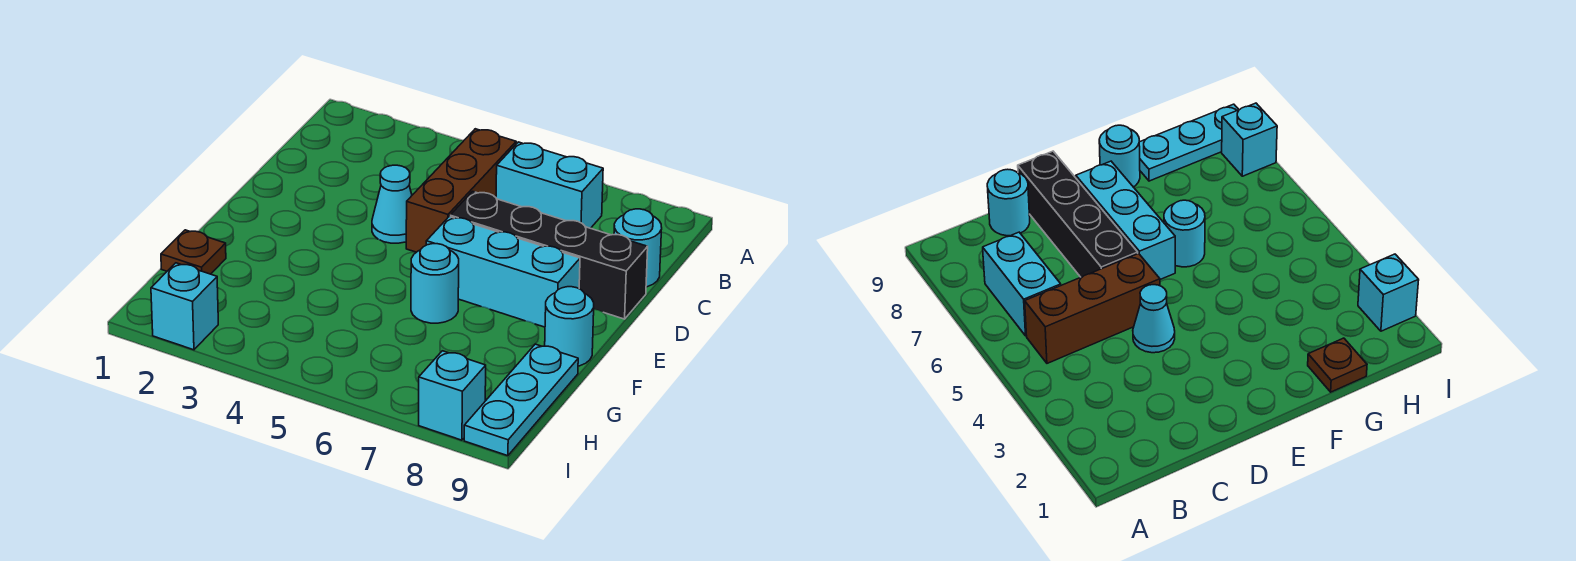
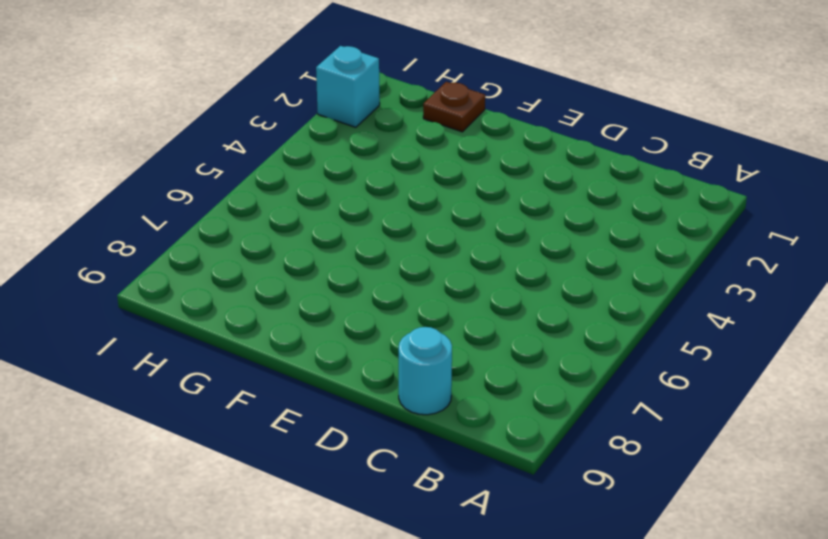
none -> brown brick B5:D5 level 1
none -> cyan brick B6:B7 level 1
none -> cyan cone D4 level 1

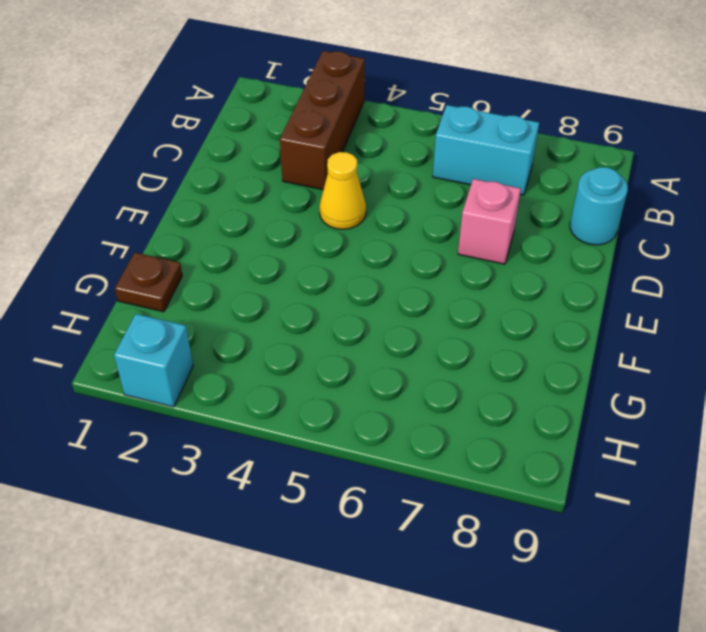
brown brick A3:C3 level 1 -> brown brick B5:D5 level 1
yellow cone D4 level 1 -> cyan cone D4 level 1
pink brick D7 level 1 -> black brick D6:D9 level 1
none -> cyan brick E6:E8 level 1
none -> cyan round brick F6 level 1
none -> cyan round brick F9 level 1

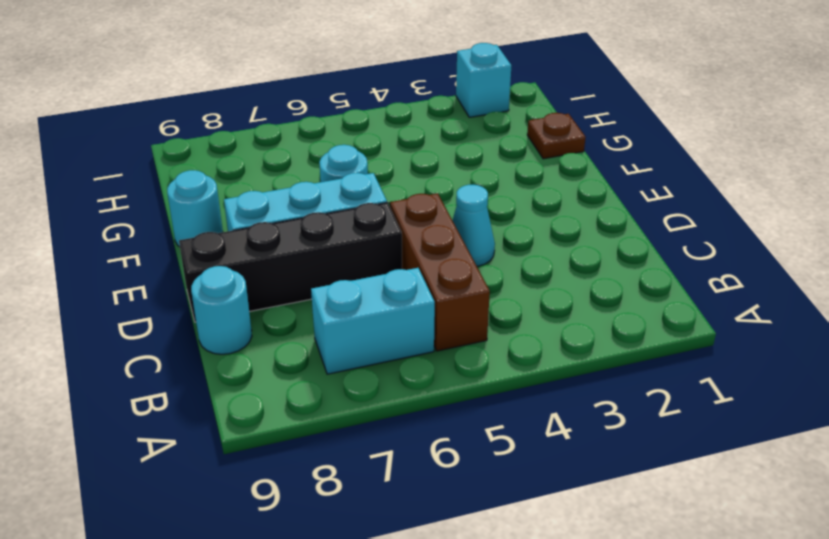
none -> cyan plate G9:I9 level 1
none -> cyan brick I8 level 1

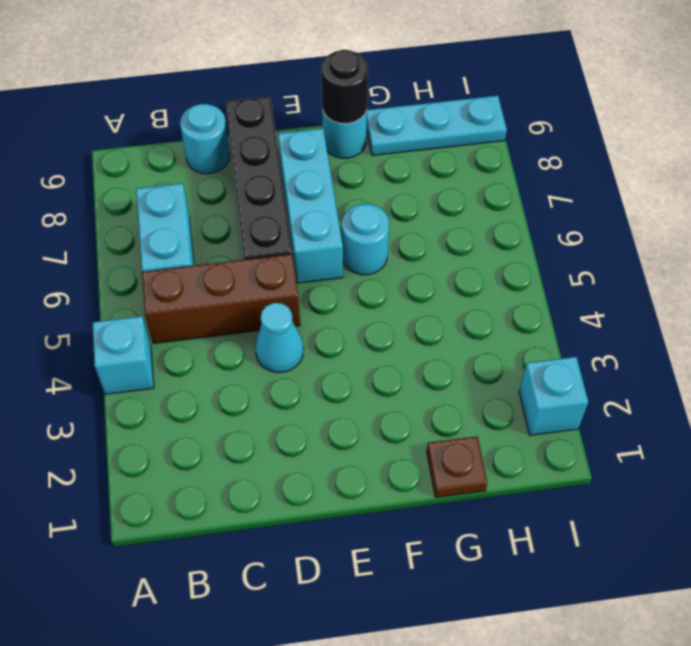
cyan brick A4 level 1 -> cyan brick I8 level 1
black round brick F9 level 2 -> none

